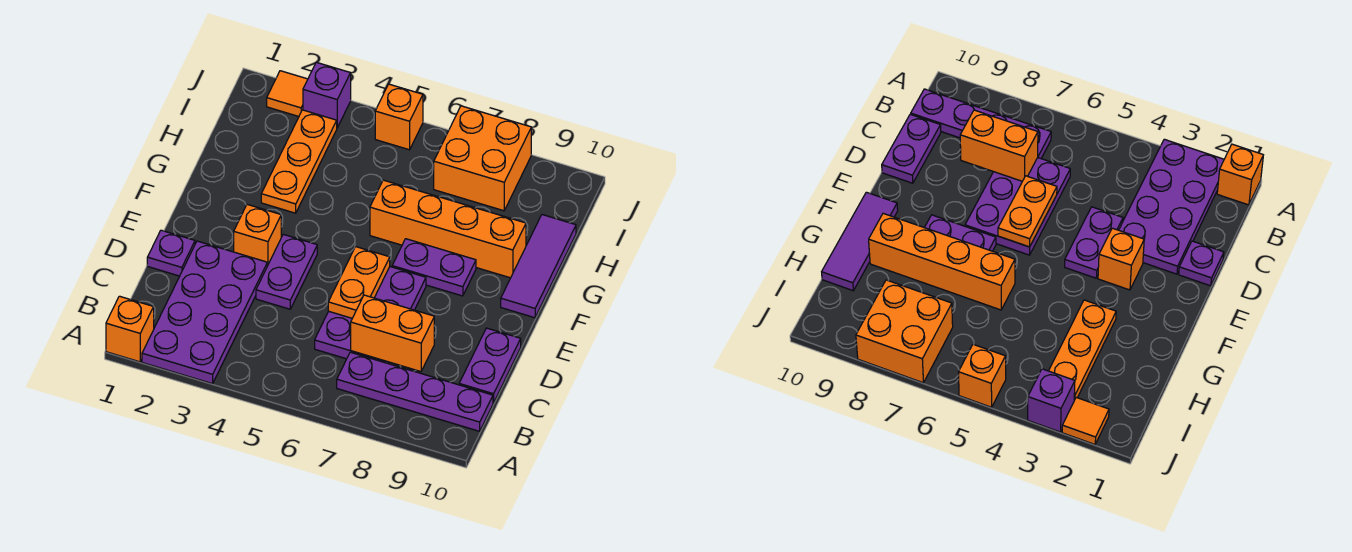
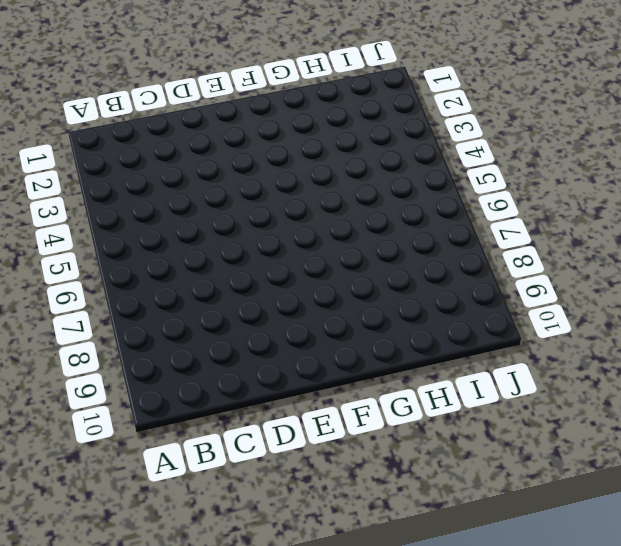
none -> orange brick A1 level 1
none -> purple plate A2:D3 level 1
none -> purple plate B7:B10 level 1

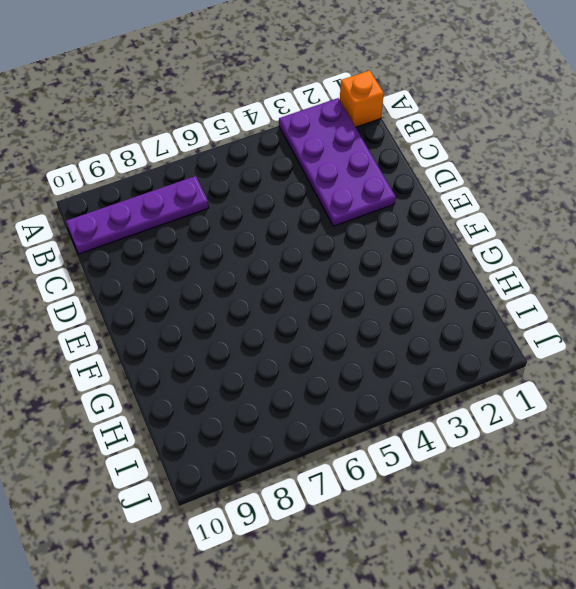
none -> purple plate C6:E7 level 1
none -> purple plate C10:D10 level 1
none -> purple plate D1 level 1

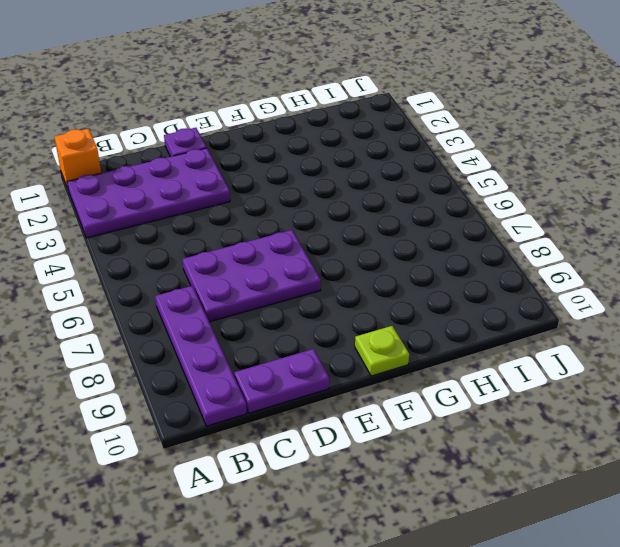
lime plate F10 level 1 -> purple tile F10:H10 level 1
none -> purple plate D4:E4 level 1
none -> orange brick E3 level 1
none -> purple plate F7:F8 level 1

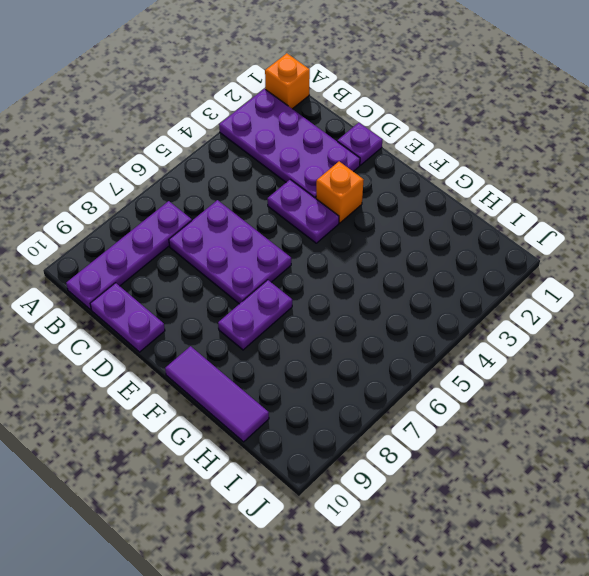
none -> orange plate G3:I3 level 1
none -> orange brick G6:G9 level 1
none -> orange brick I7:J8 level 1

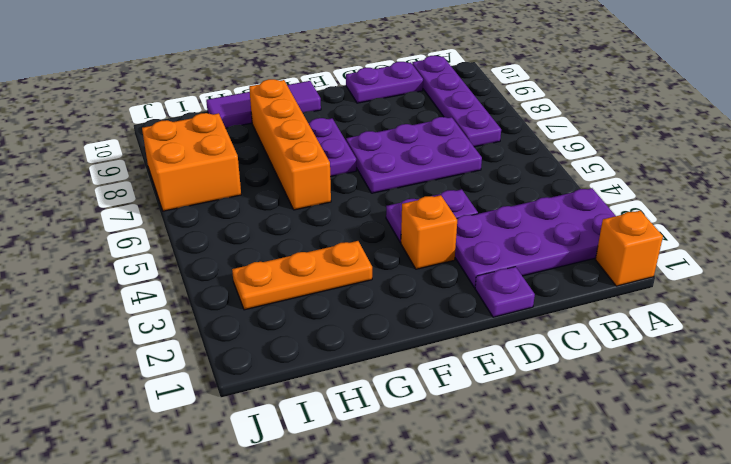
none -> orange tile J2 level 1
none -> purple brick J3 level 1
none -> orange brick J5 level 1

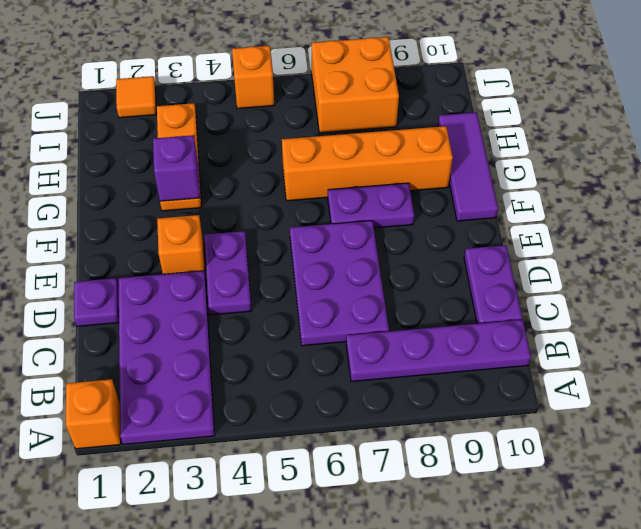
purple brick G3 level 2 -> purple brick J3 level 1
none -> orange brick C7:C8 level 2
none -> orange plate D6:E6 level 2

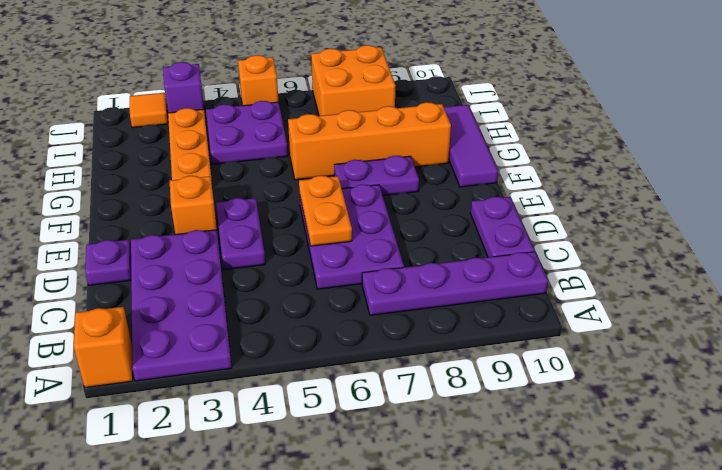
purple plate H4:I5 level 1 -> none
none -> orange brick C7:C8 level 2

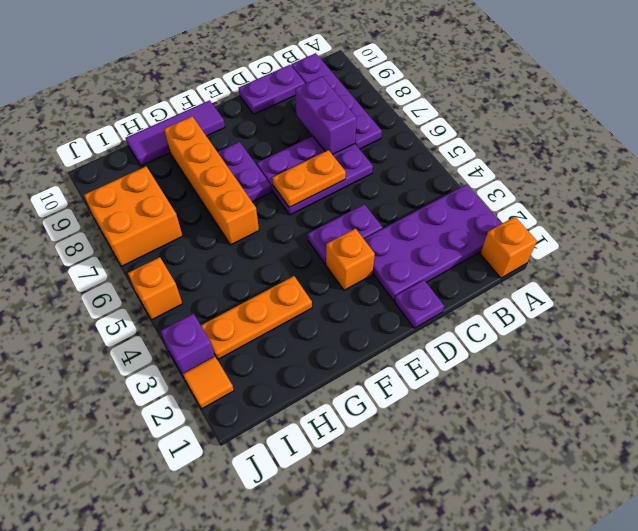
purple brick C7:C8 level 2 -> orange brick C7:C8 level 2

